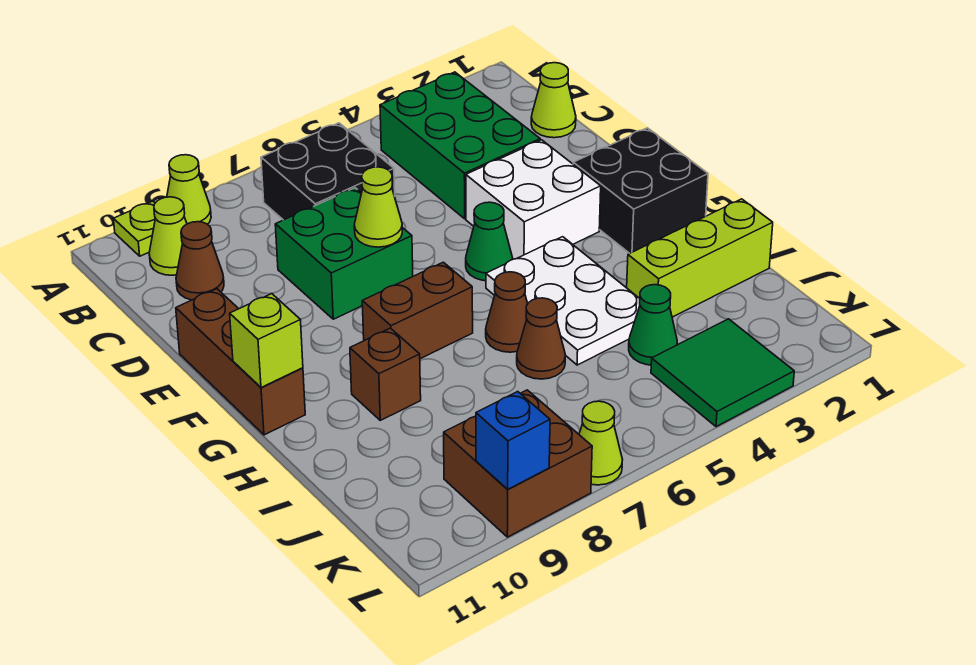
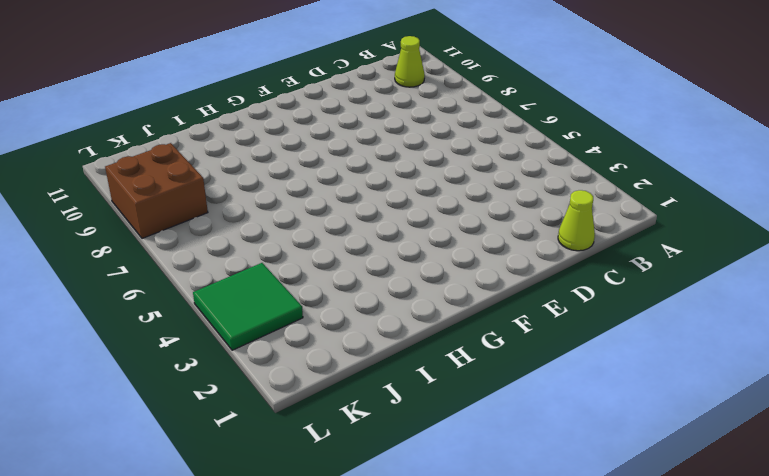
none -> lime cone A9 level 1
none -> lime plate A10 level 1
none -> green brick B3:D4 level 1

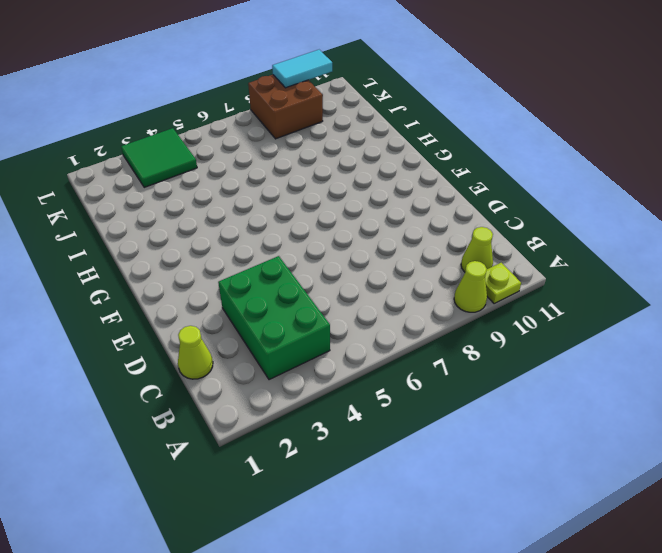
cyan tile L9:L10 level 2 -> blue brick L9 level 2
none -> black brick B6:C7 level 1
none -> brown cone C10 level 1
none -> green brick D7:E8 level 1

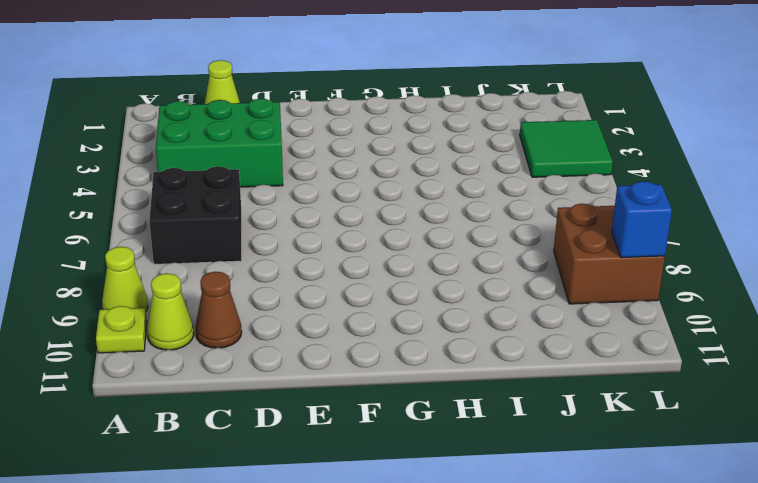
none -> green brick D7:E8 level 1
none -> white brick E3:F4 level 1
none -> brown brick E11:G11 level 1

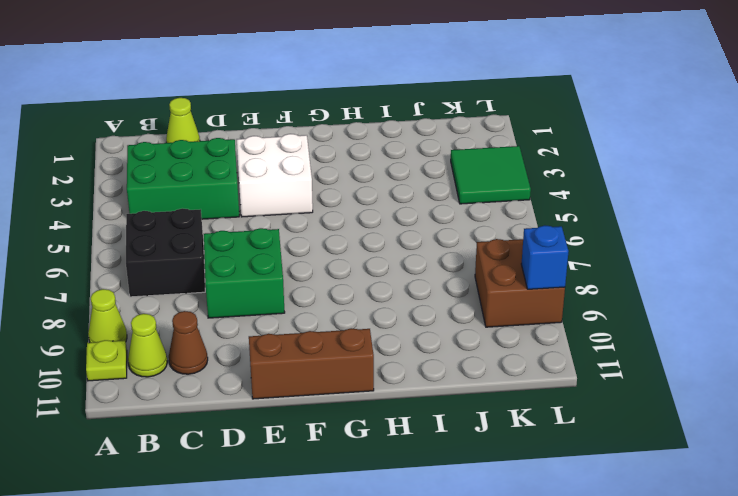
none -> black brick F1:G2 level 1
none -> green cone F5 level 1
none -> white plate G4:I5 level 1

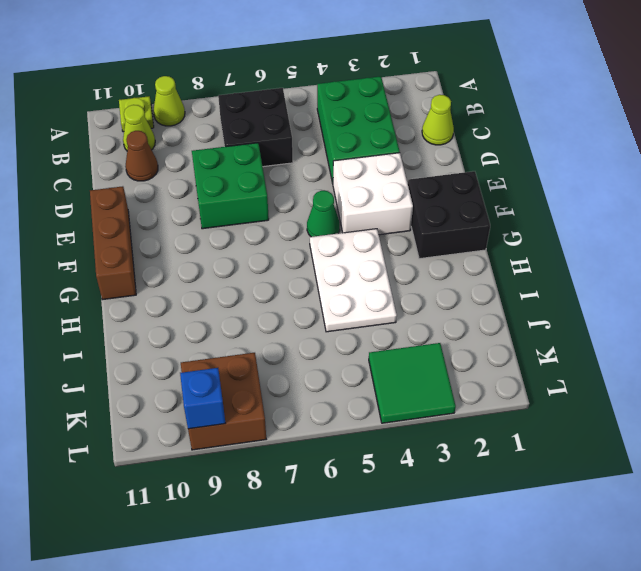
none -> brown brick G7:G8 level 1
none -> brown cone H6 level 1
none -> brown brick H9 level 1

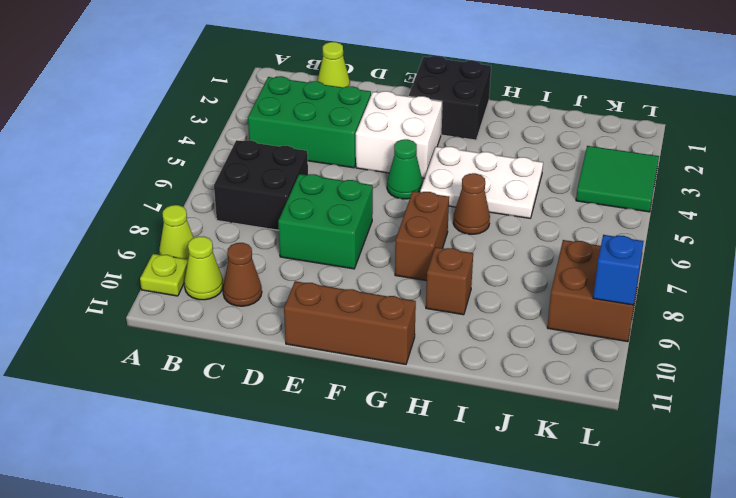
none -> lime brick I1:I3 level 1
none -> brown cone I6 level 1
none -> green cone J4 level 1

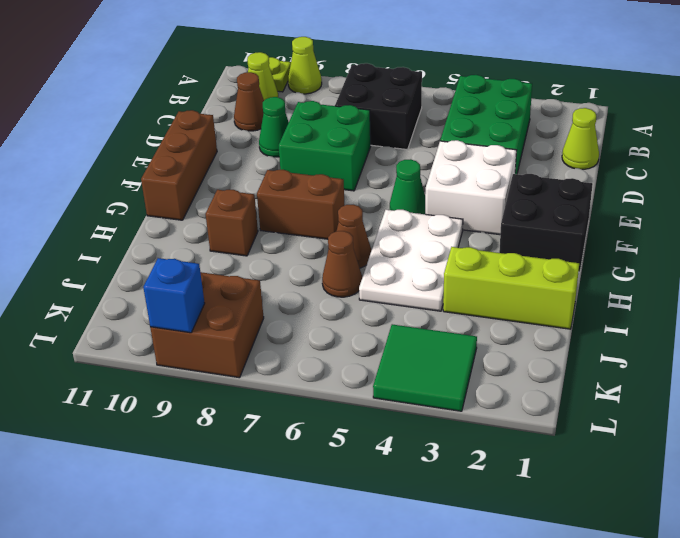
green cone D9 level 1 -> green cone J4 level 1
none -> lime cone L7 level 1
none -> lime cone E7 level 2
none -> lime brick G11 level 2

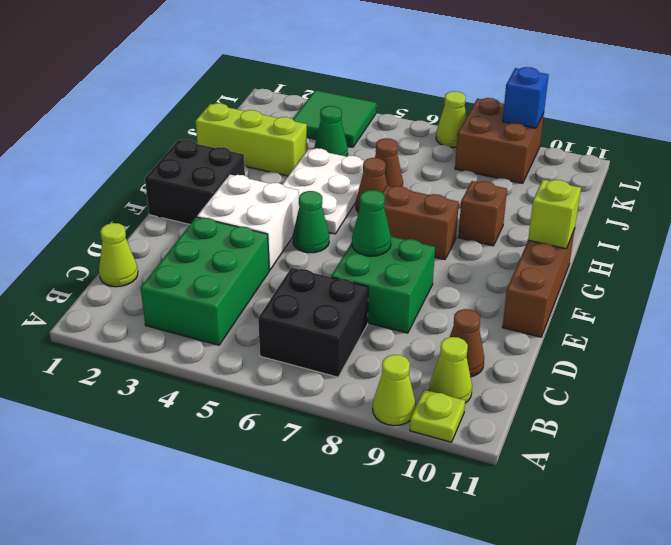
green cone E7 level 2 -> lime cone E7 level 2

